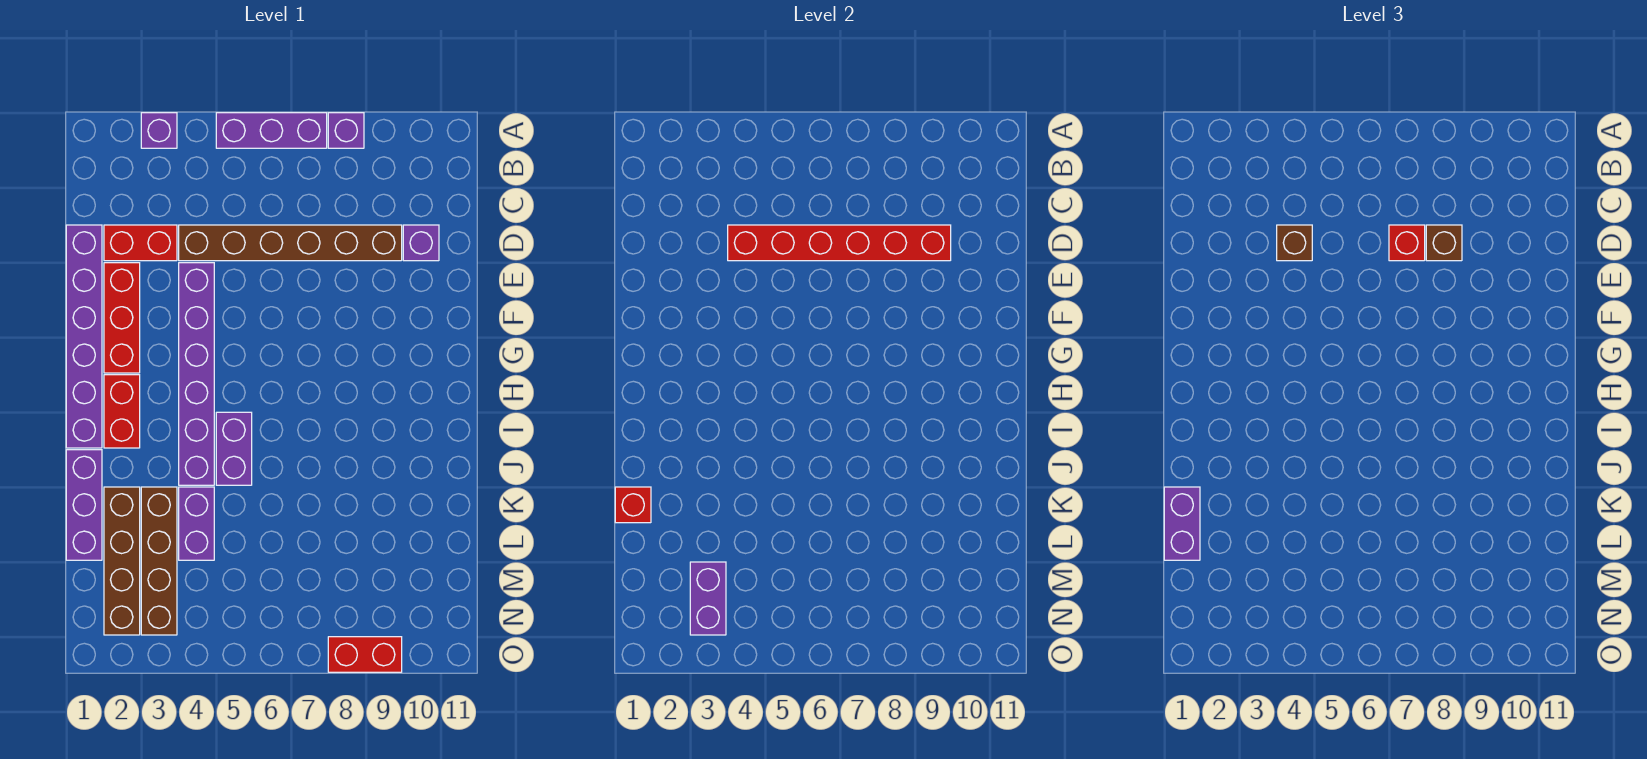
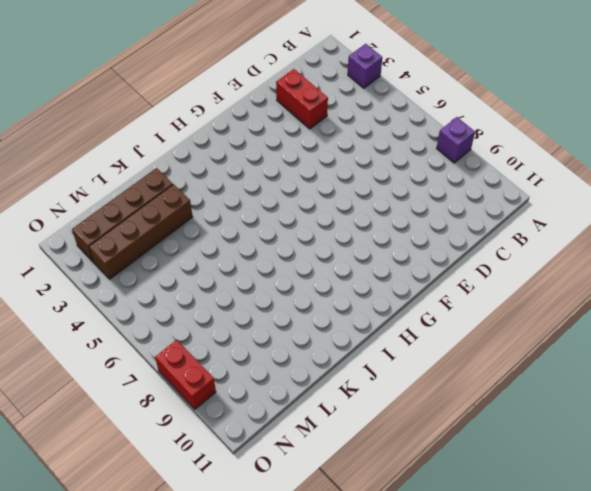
none -> purple brick A5:A7 level 1
none -> purple brick D1:I1 level 1
none -> brown brick D4:D9 level 1

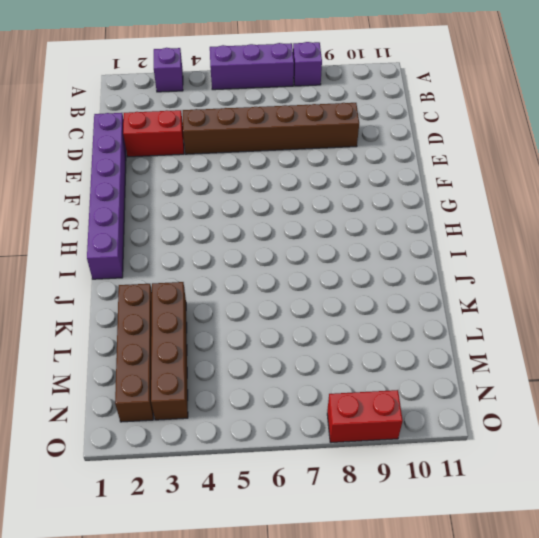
none -> purple brick D10 level 1
none -> red brick E2:G2 level 1
none -> purple brick E4:J4 level 1

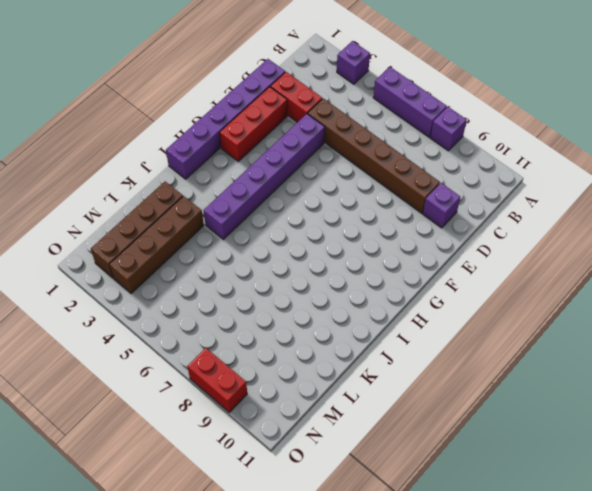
none -> red brick H2:I2 level 1
none -> purple brick I5:J5 level 1
none -> purple brick J1:L1 level 1

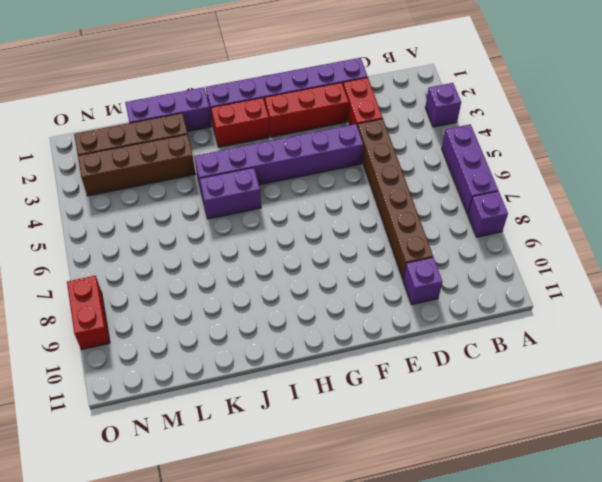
none -> purple brick K4:L4 level 1
none -> red brick D4:D9 level 2
none -> red brick K1 level 2

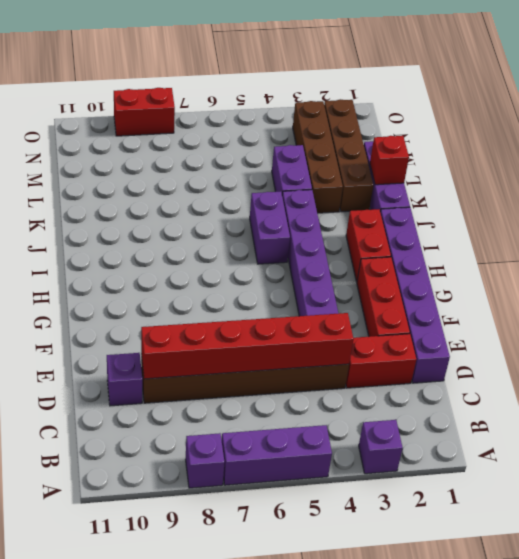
none -> purple brick M3:N3 level 2
none -> brown brick D4 level 3
none -> red brick D7 level 3

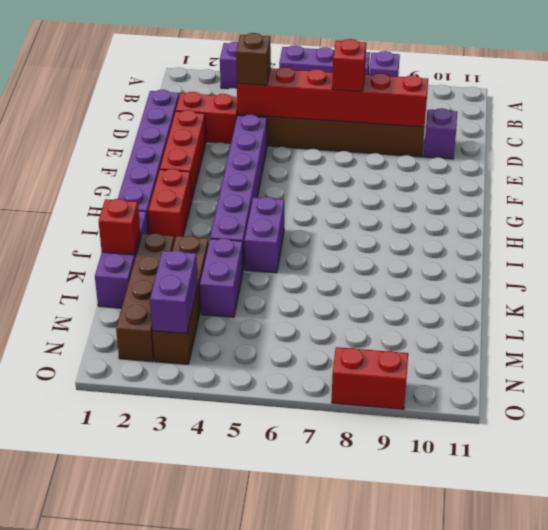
none -> brown brick D8 level 3
none -> purple brick K1:L1 level 3

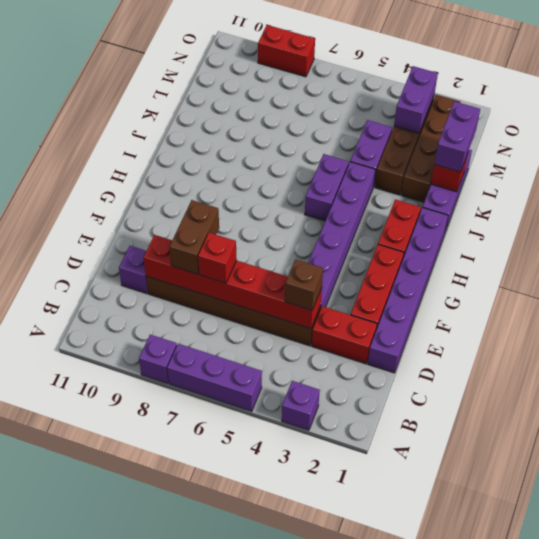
brown brick D8:E8 level 3 -> brown brick D8 level 3

